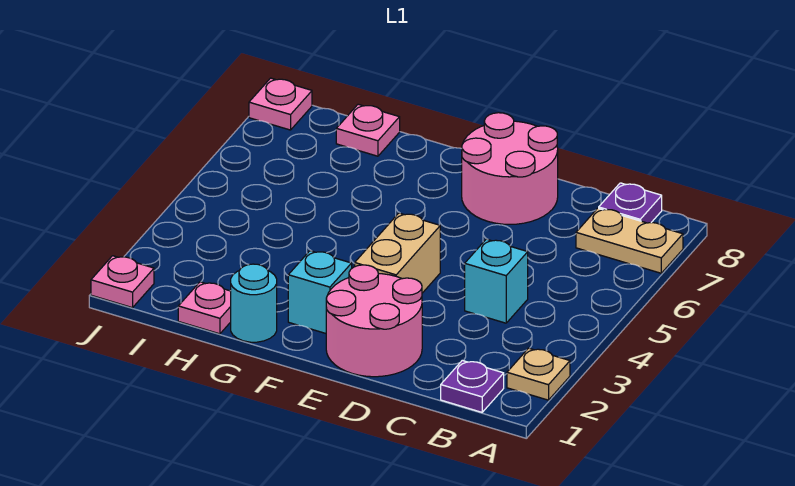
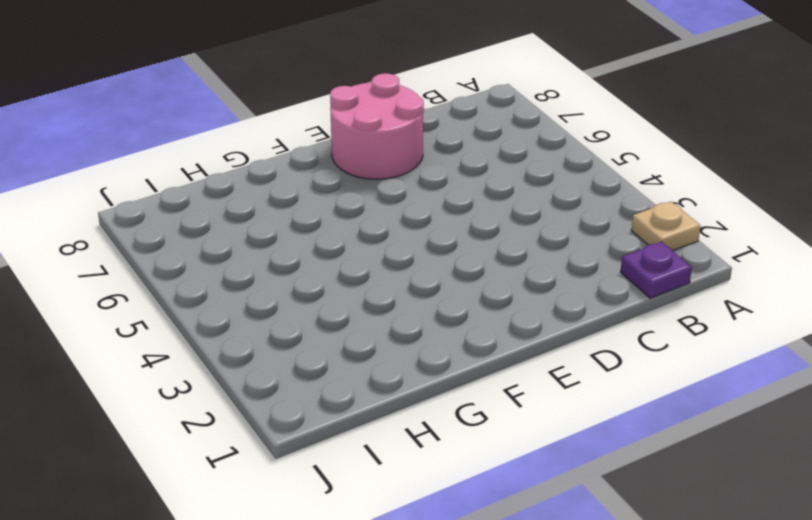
none -> tan plate A7:B7 level 1
none -> purple plate B8 level 1
none -> cyan brick C4 level 1

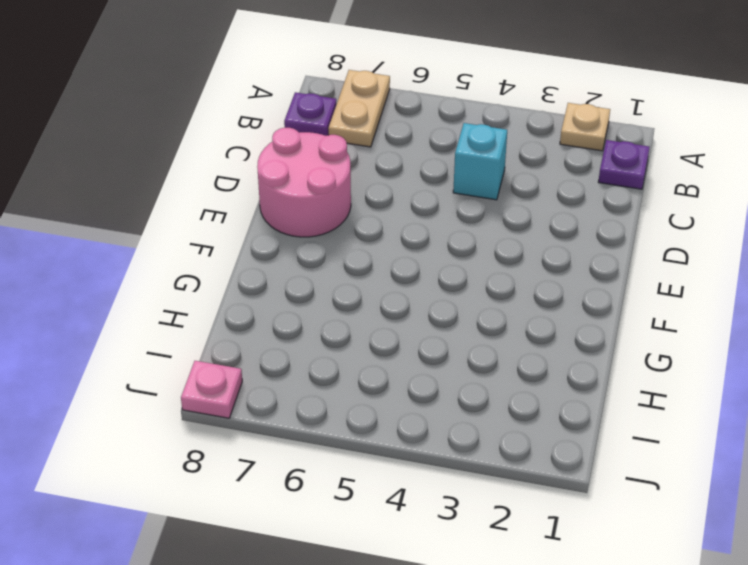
none -> pink round brick D1:E2 level 1
none -> tan brick E3:E4 level 1
none -> cyan brick F2 level 1

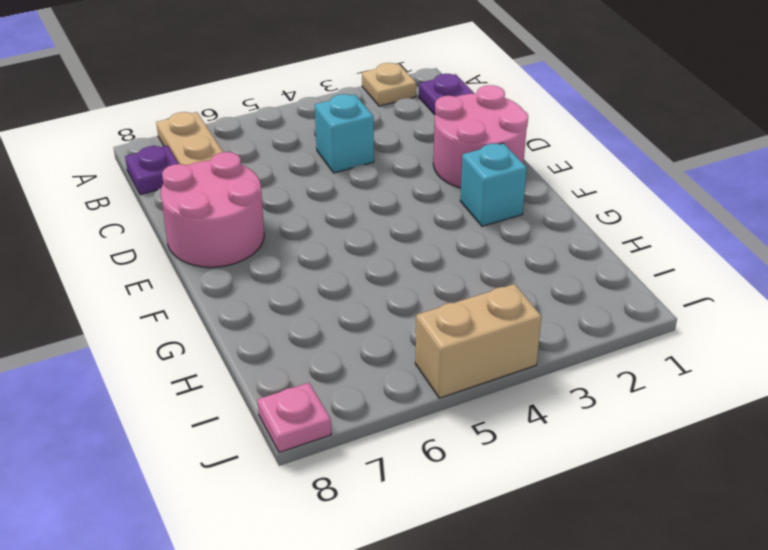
tan brick J4:J5 level 1 -> tan brick E3:E4 level 1
none -> cyan round brick G1 level 1
none -> pink plate H1 level 1
none -> pink plate H8 level 1

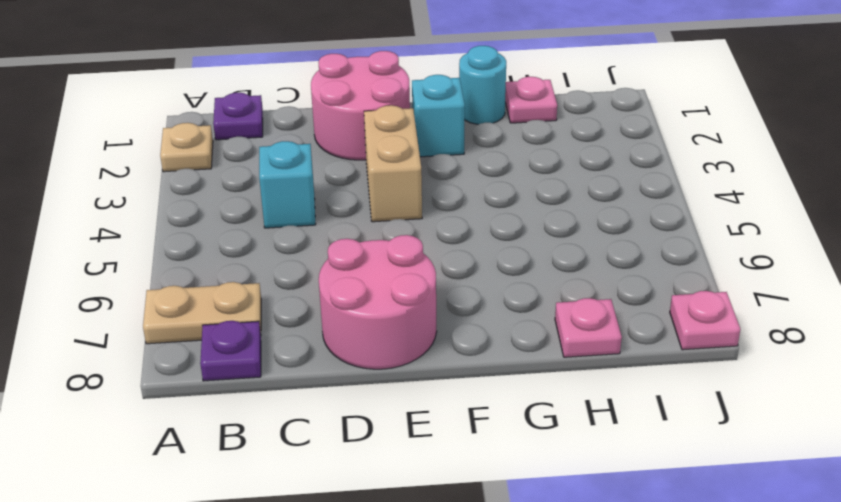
none -> pink plate J1 level 1

